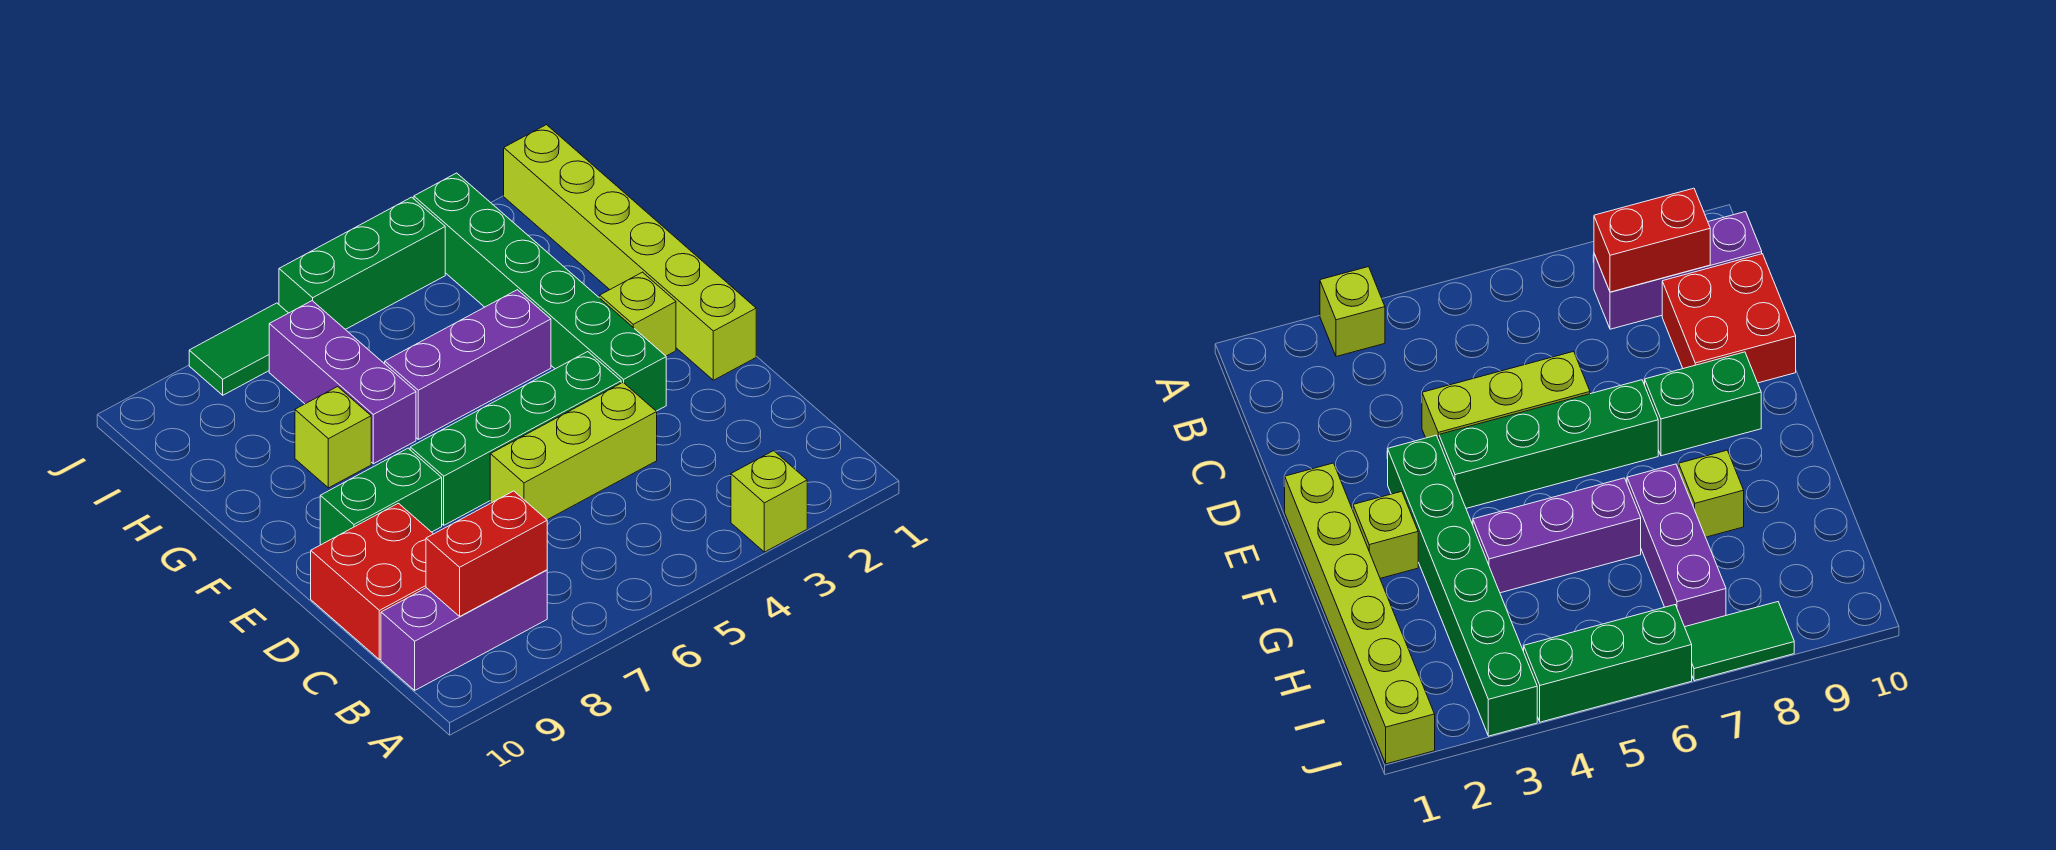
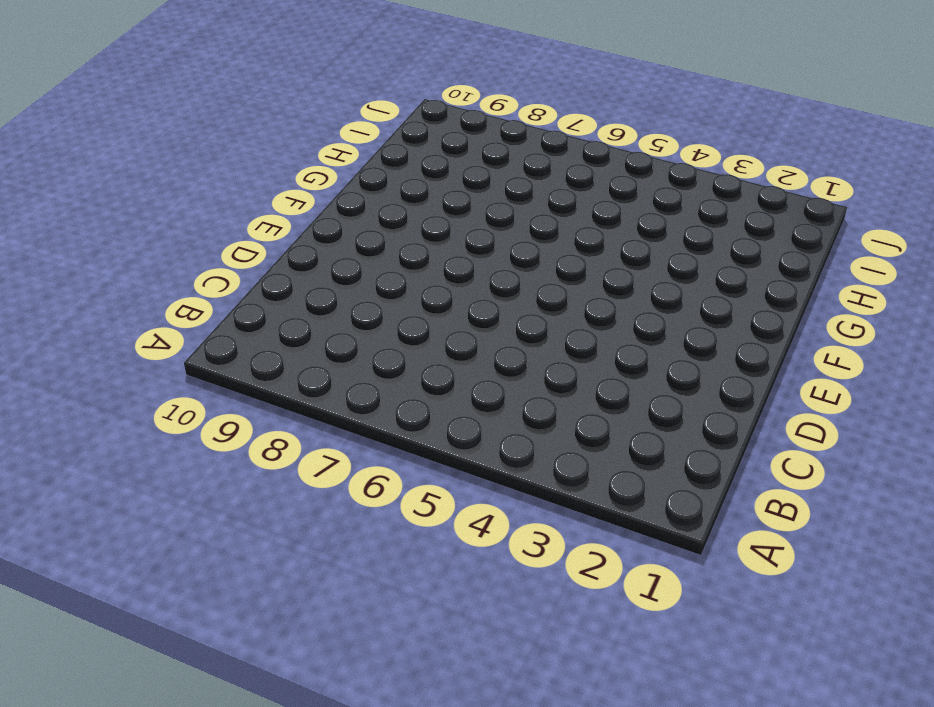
none -> lime brick A3 level 1
none -> purple brick B8:B10 level 1
none -> red brick C9:D10 level 1

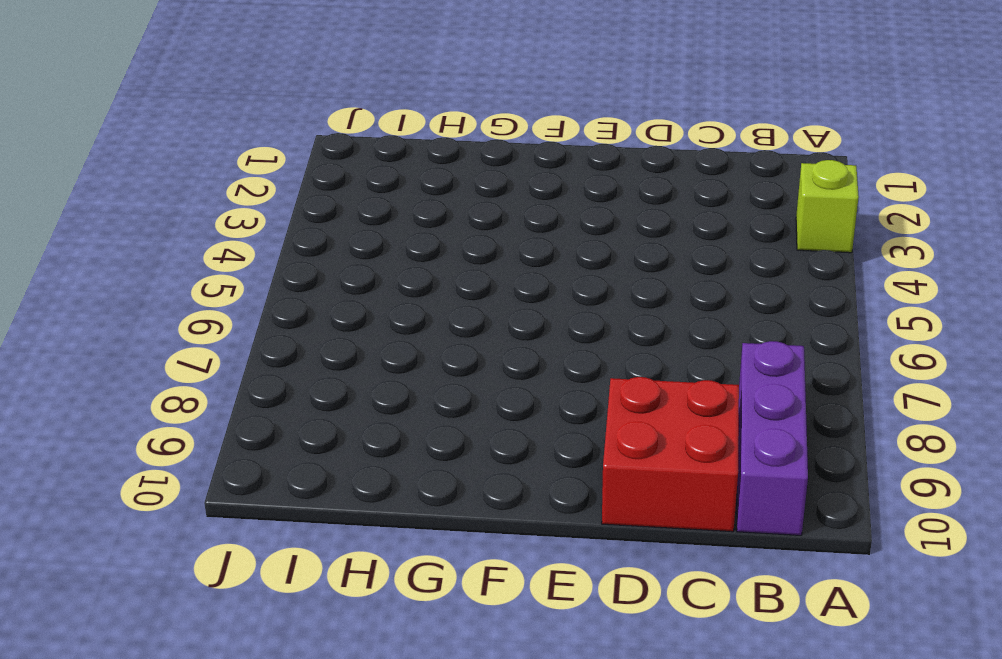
none -> lime brick D4:D6 level 1
none -> lime brick E1:J1 level 1
none -> green brick E3:J3 level 1

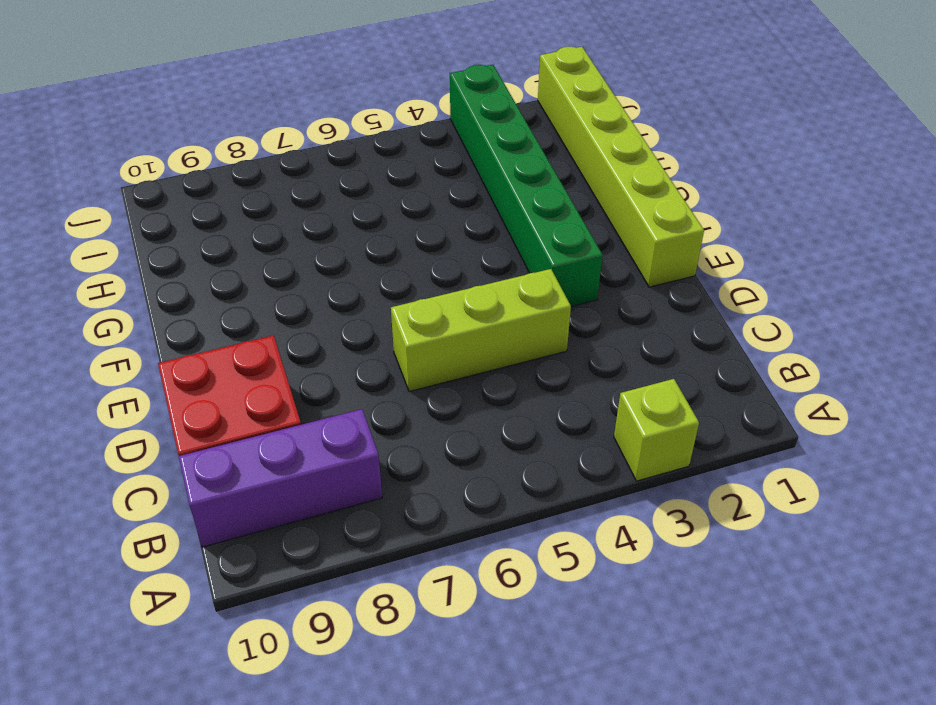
none -> green brick E4:E7 level 1
none -> green brick E8:E9 level 1
none -> lime brick F2 level 1

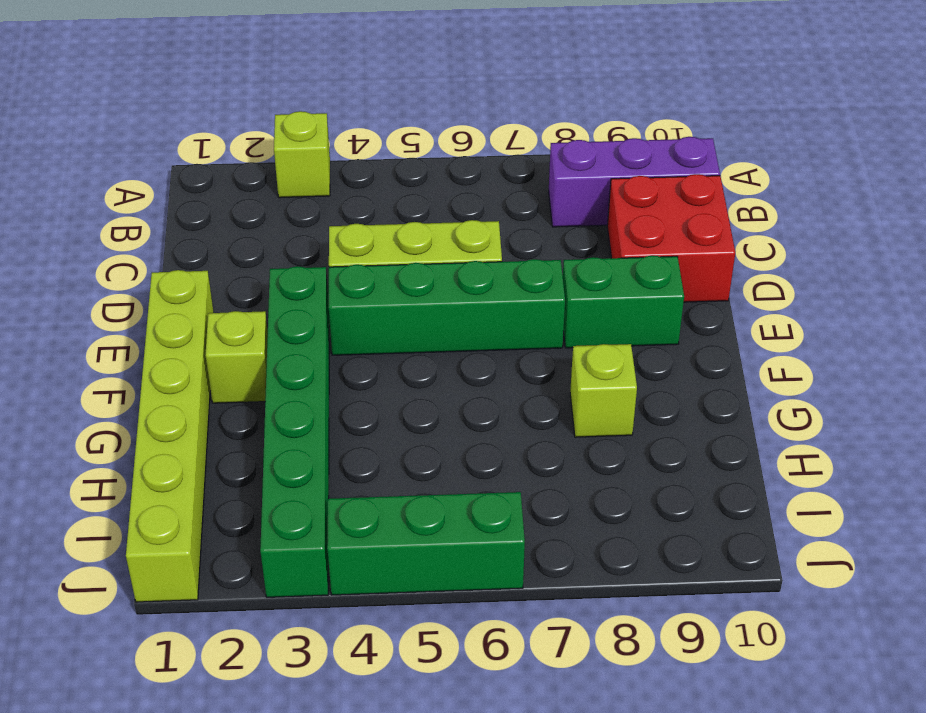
none -> purple brick G4:G6 level 1
none -> purple brick G7:I7 level 1
none -> green tile J7:J8 level 1

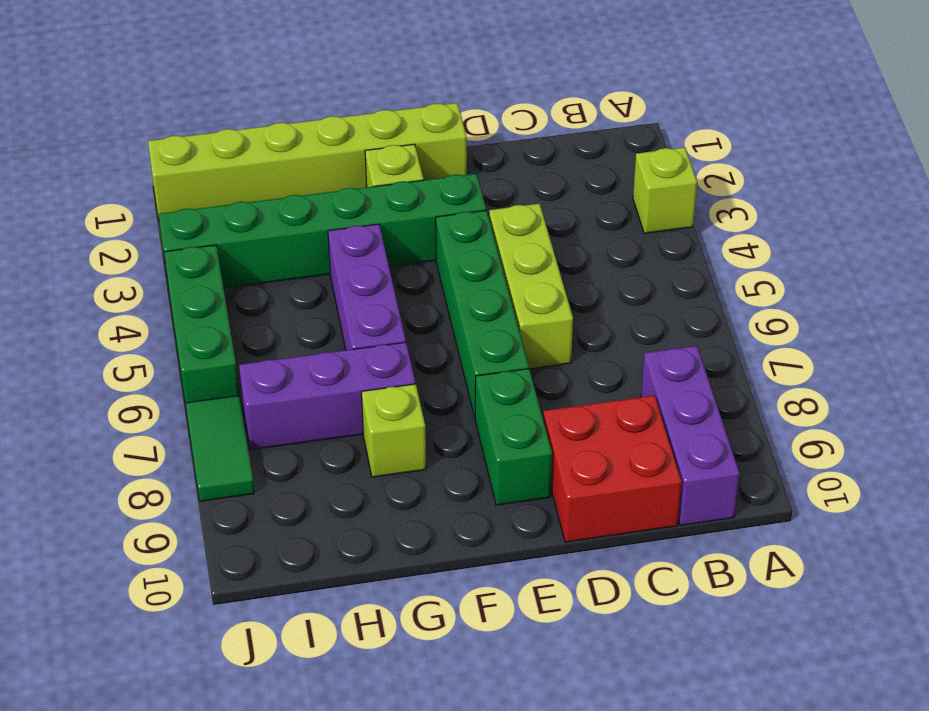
none -> red brick B8:B9 level 2

